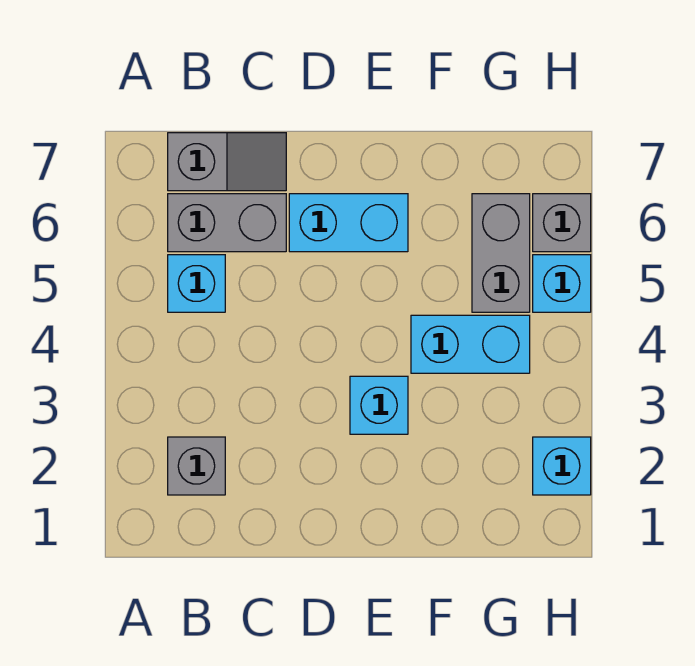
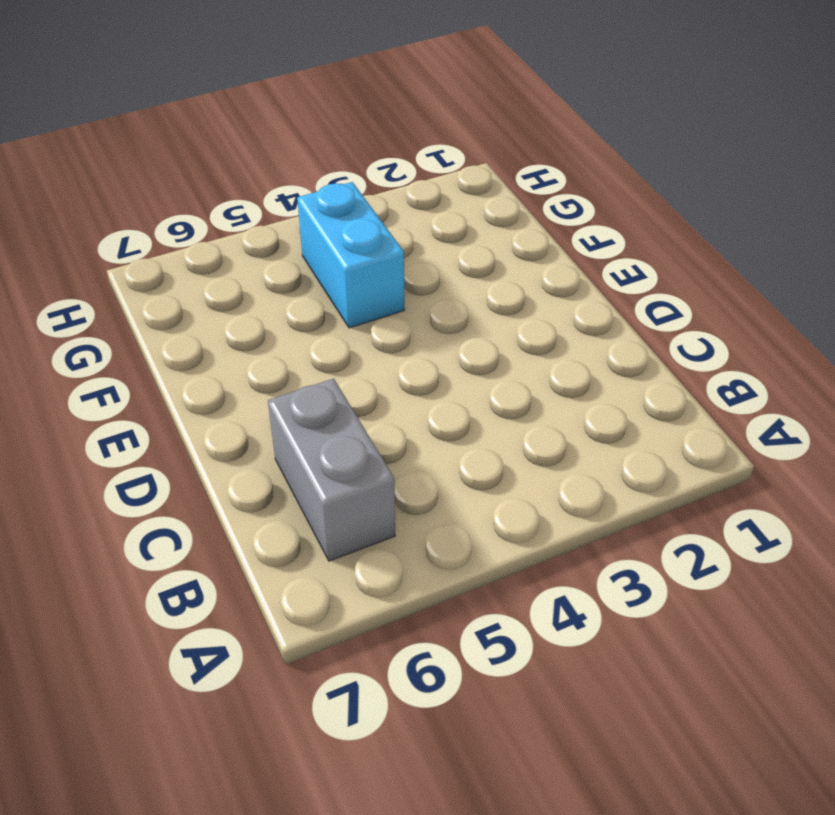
none -> grey brick B2 level 1
none -> cyan brick B5 level 1

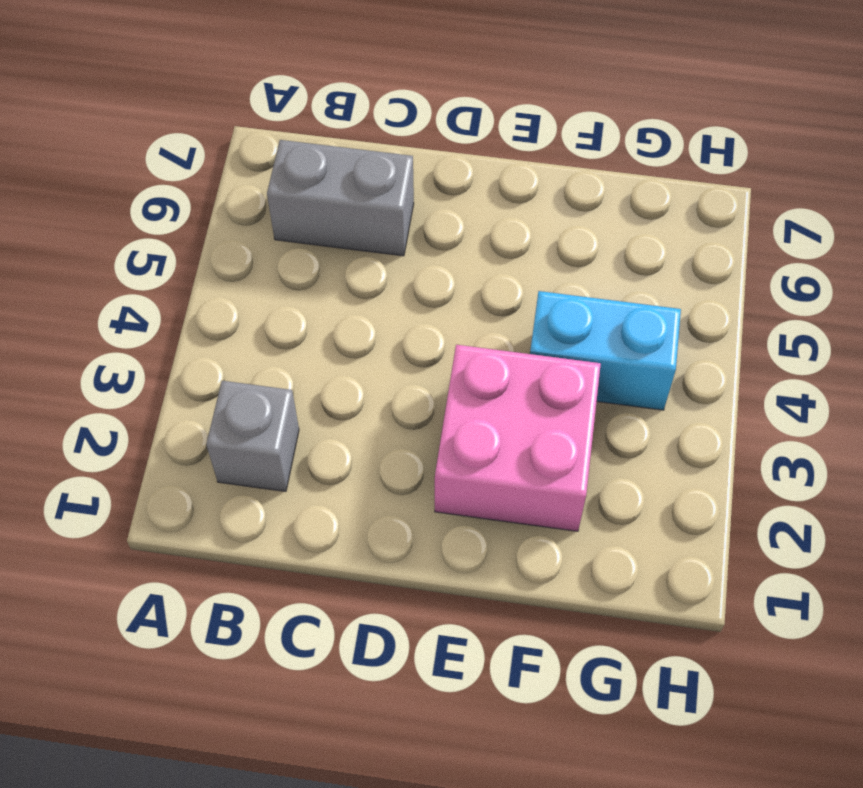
pink brick E2:F3 level 1 -> cyan brick E3 level 1
none -> cyan brick B5 level 1
none -> grey slope B7:C7 level 1 top B

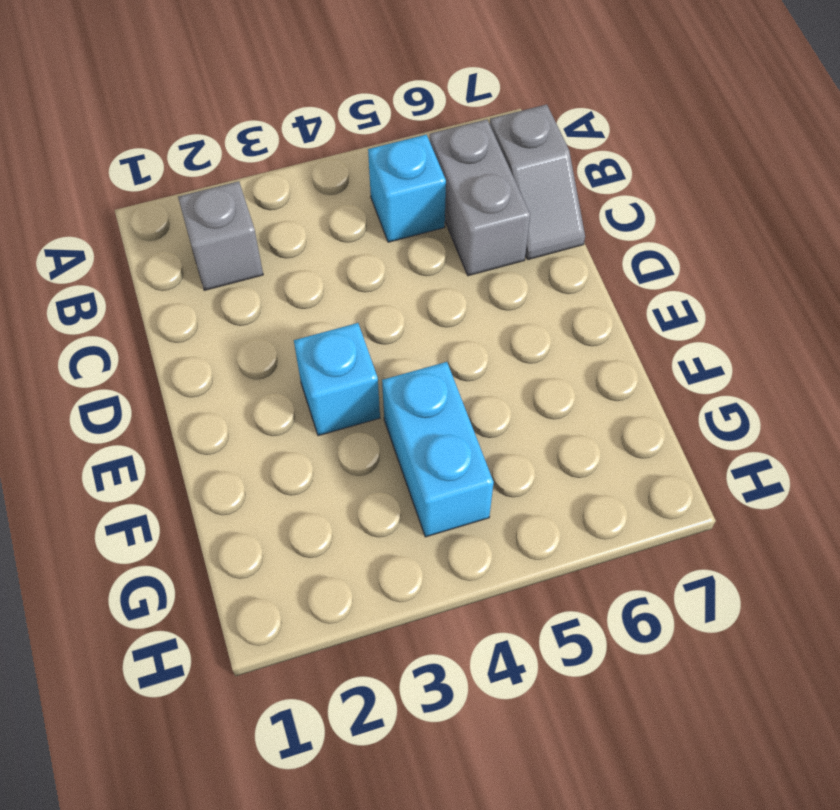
none -> cyan brick D6:E6 level 1
none -> grey brick G5:G6 level 1

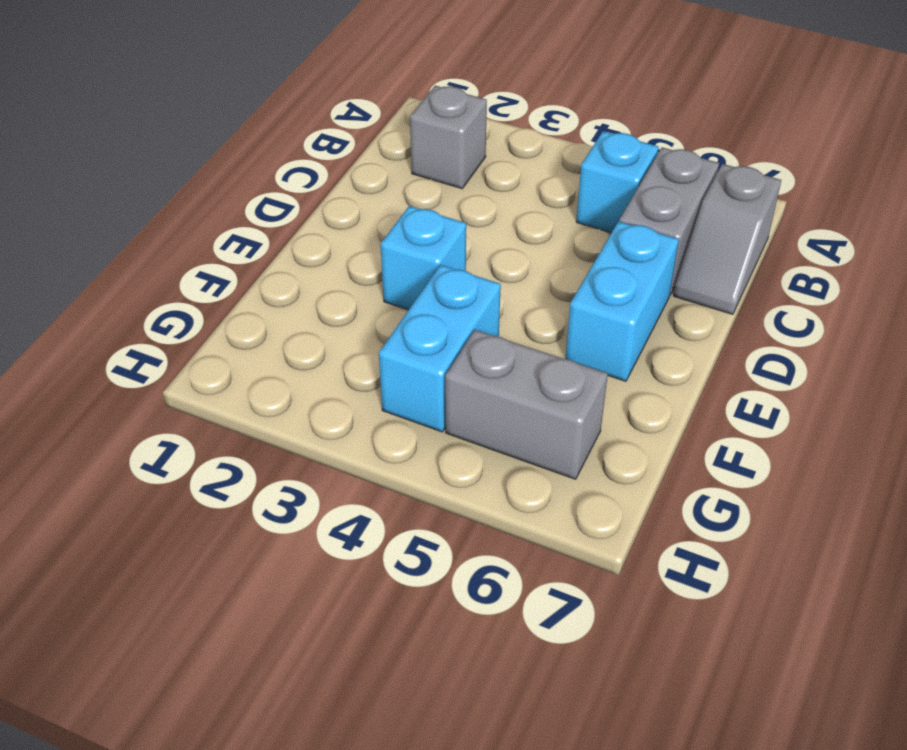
none -> cyan brick H2 level 1
none -> cyan brick H5 level 1

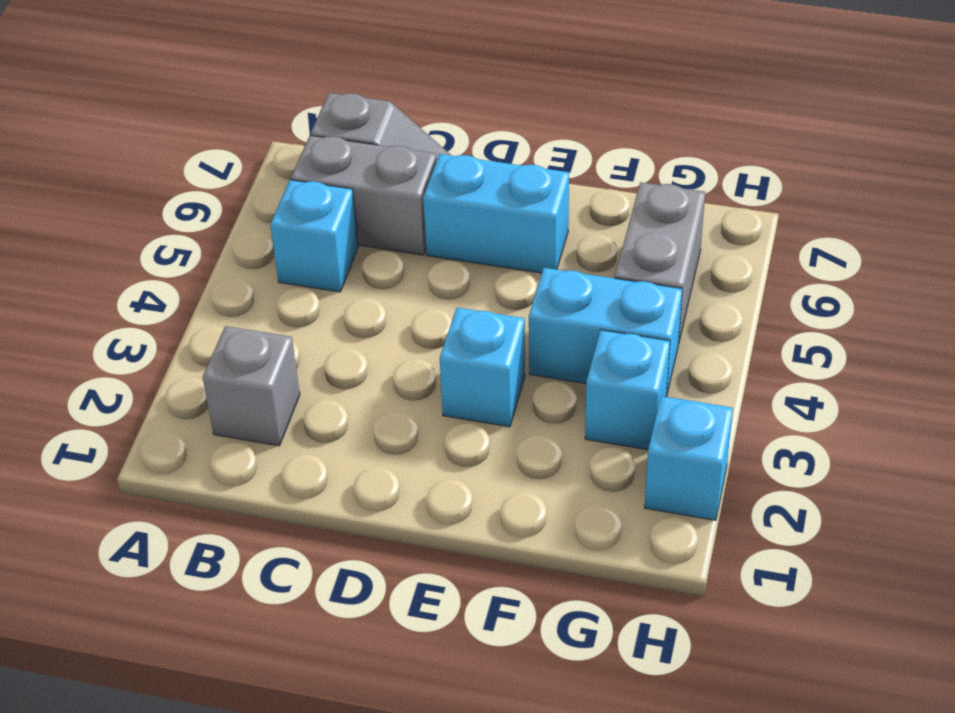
cyan brick G3 level 1 -> cyan brick H5 level 1
none -> grey brick H6 level 1

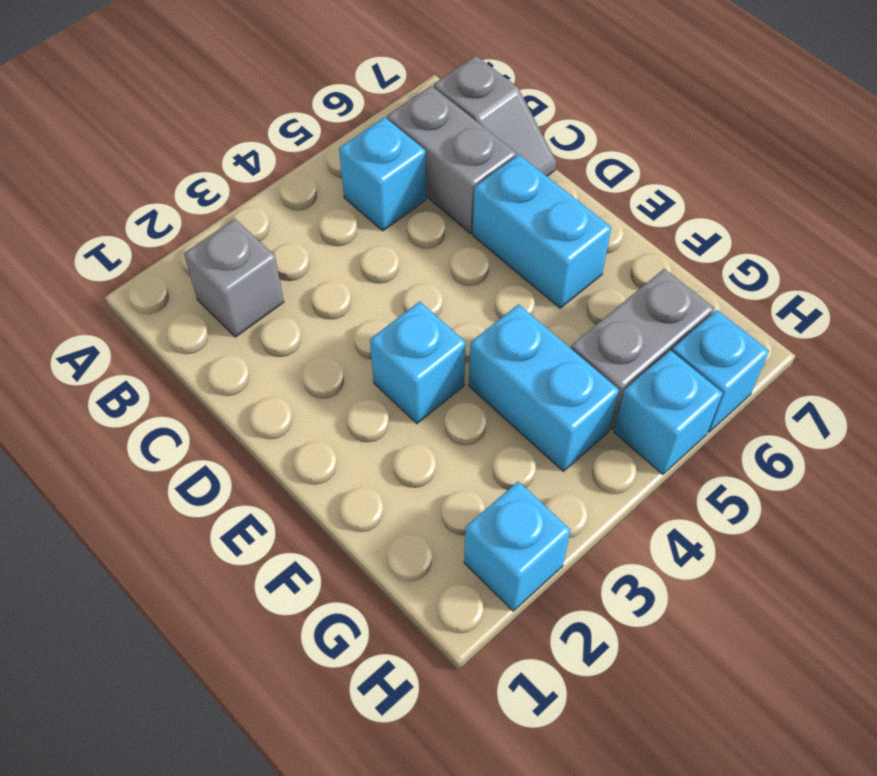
cyan brick H6 level 1 -> grey brick H6 level 1

